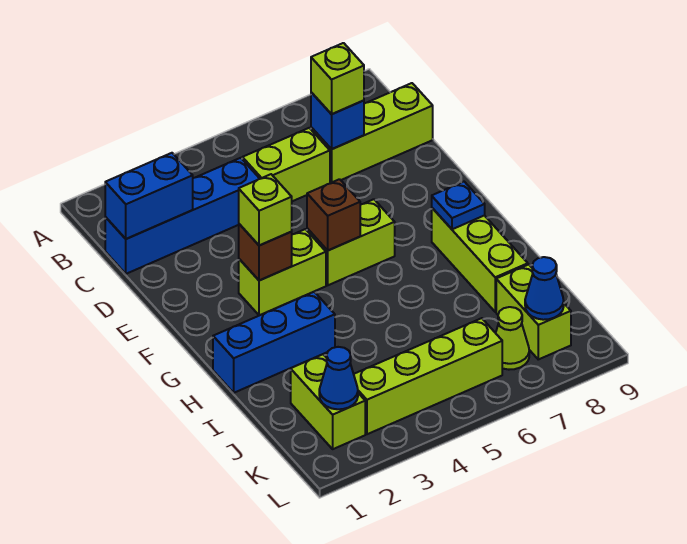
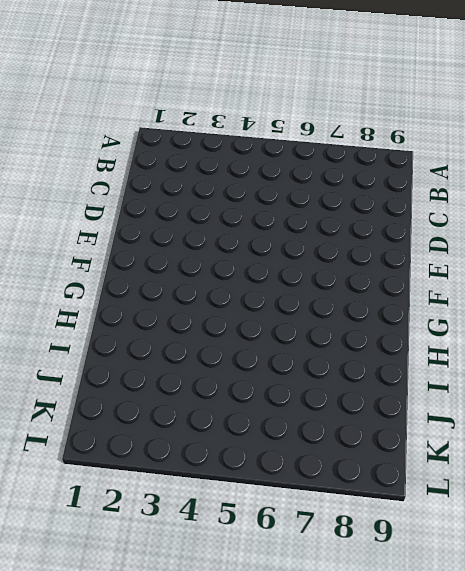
none -> blue brick C1:C4 level 1
none -> lime brick C5:C6 level 1
none -> lime brick C7:C9 level 1

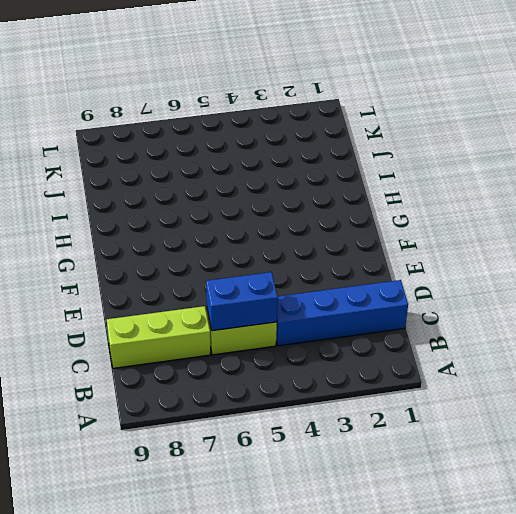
blue brick C5:C6 level 2 -> blue brick C1:C2 level 2
none -> lime brick F3:F4 level 1
none -> lime brick F5:F6 level 1
none -> lime brick G8:I8 level 1

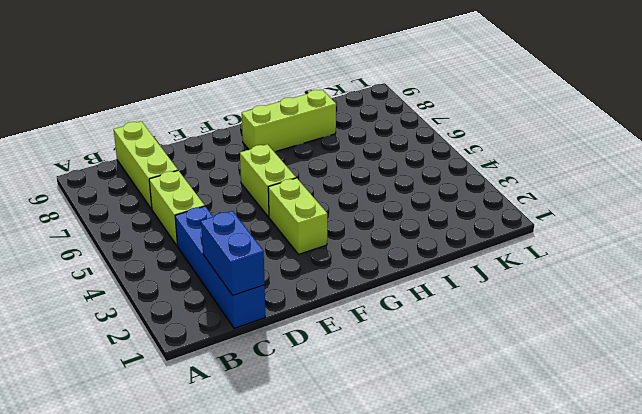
none -> blue brick H1:H3 level 1
none -> lime brick J2:K2 level 1
none -> lime brick J8:K8 level 1

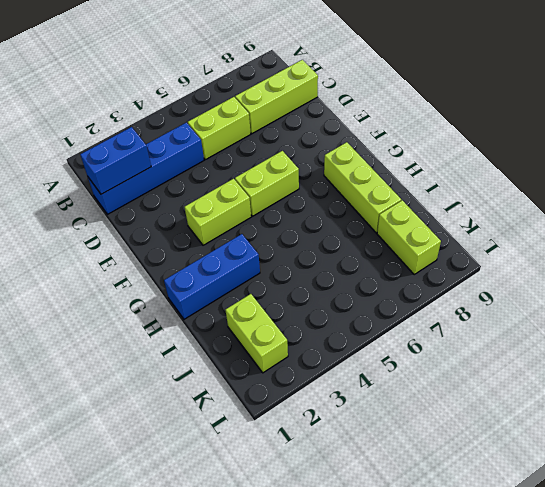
none -> lime brick K3:K6 level 1
none -> lime cone K7 level 1
none -> blue brick C7 level 2

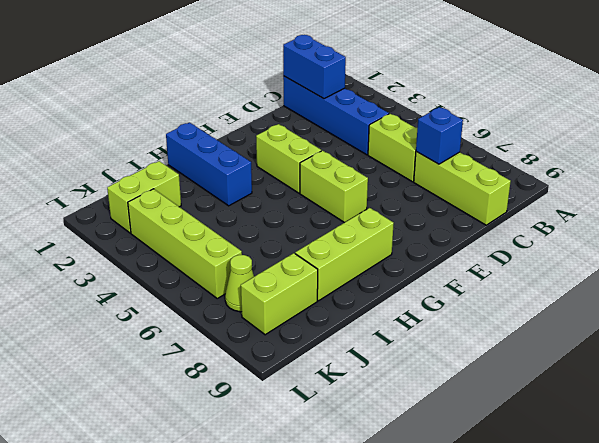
none -> brown brick F3 level 2
none -> brown brick F5 level 2
none -> blue plate G8 level 2

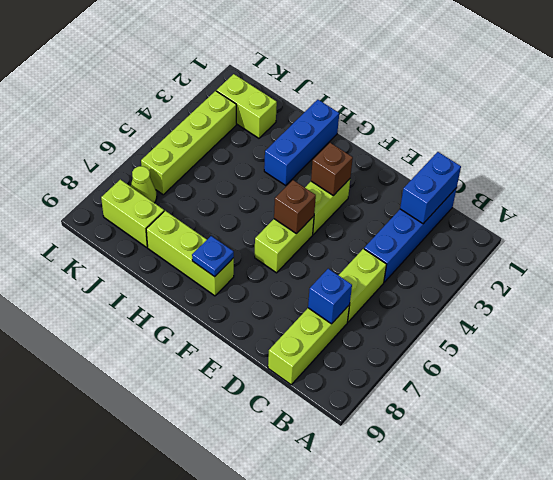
none -> blue cone K2 level 2
none -> blue cone K8 level 2
none -> lime brick C7 level 3

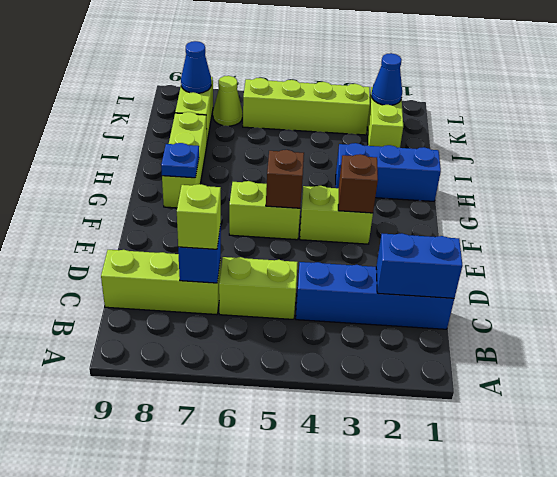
none -> lime brick F3 level 3

